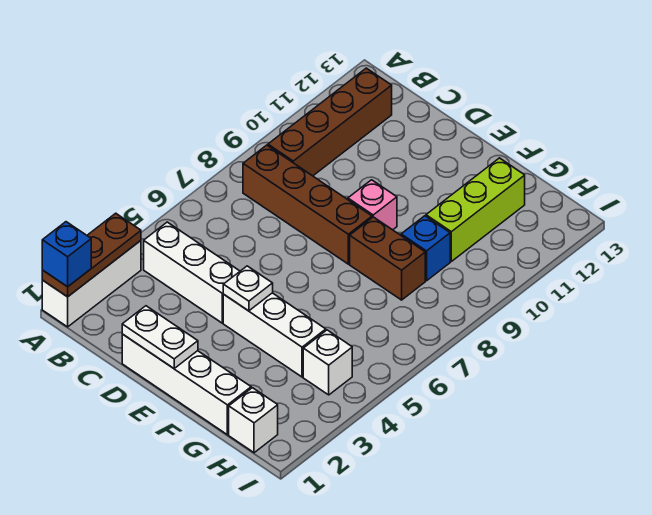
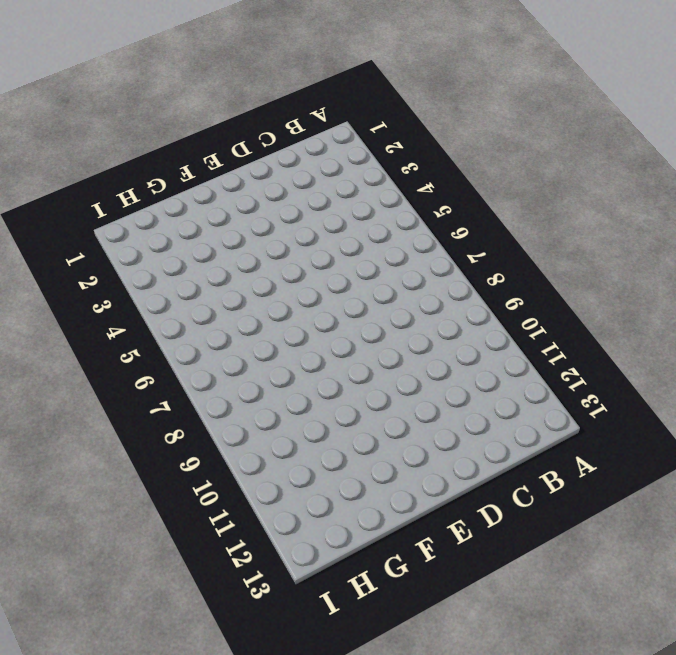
none -> white brick A1:A3 level 1
none -> white brick B4:D4 level 1
none -> brown brick B8:E8 level 1

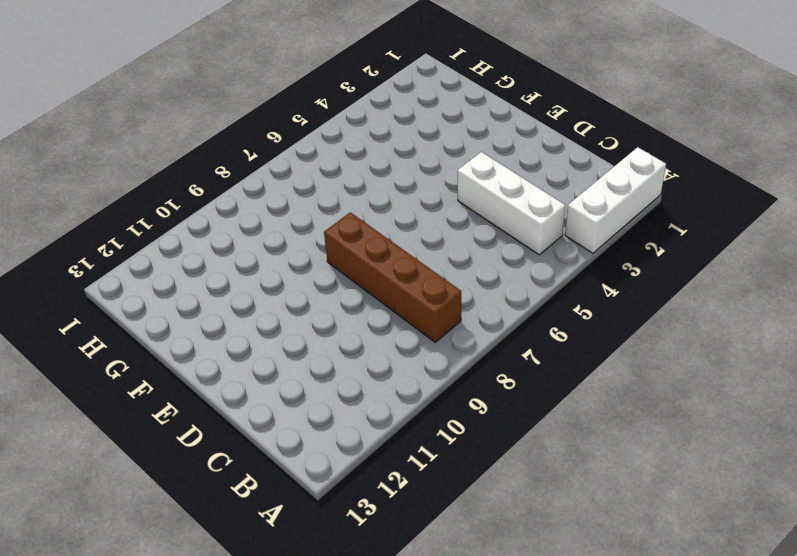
none -> brown brick B9:B12 level 1
none -> white brick D1:G1 level 1
none -> white brick E4:G4 level 1

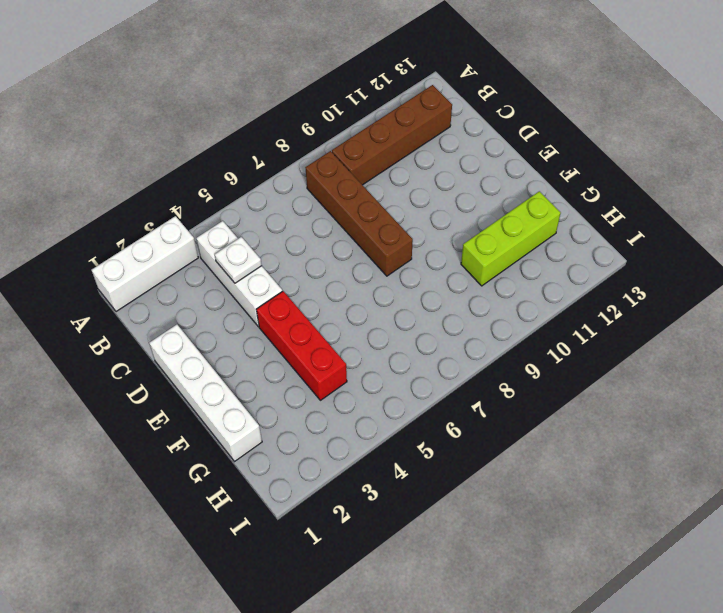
white plate C4 level 2 -> white plate E4 level 2
red brick E4:G4 level 1 -> white brick E4:G4 level 1
none -> pink brick E9 level 1
none -> brown brick F8:G8 level 1
none -> blue brick G9 level 1

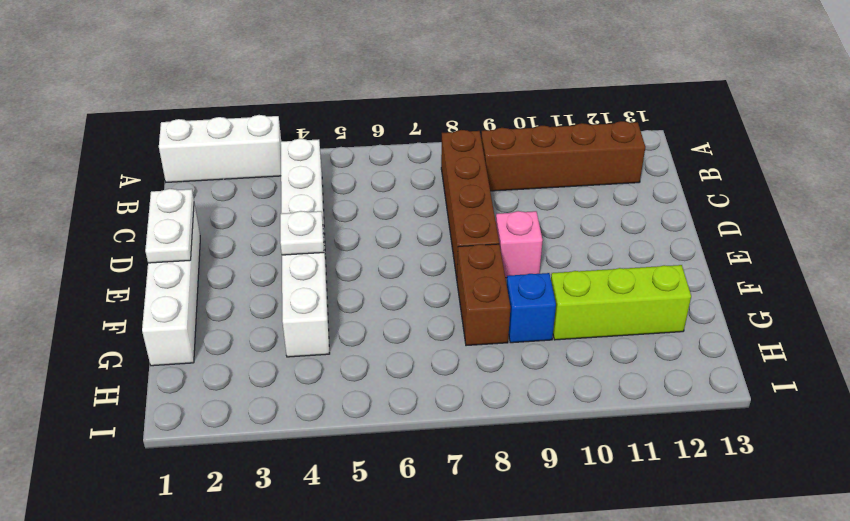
none -> white brick H1 level 1
none -> white brick H4 level 1
none -> brown plate A1:A3 level 2

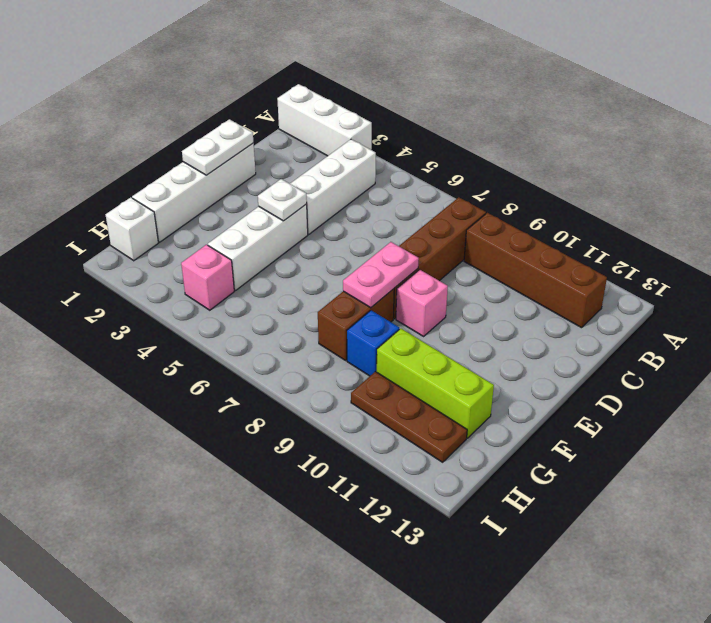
pink plate E8:F8 level 2 -> none
pink brick H4 level 1 -> white brick H4 level 1
brown plate H10:H12 level 1 -> brown plate A1:A3 level 2
none -> blue brick A1 level 3

